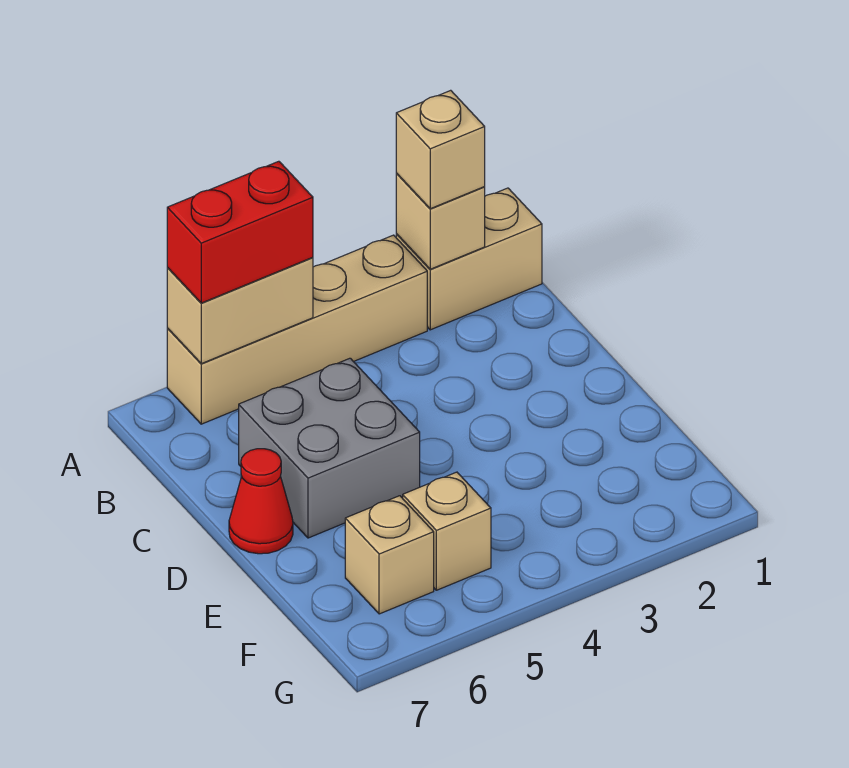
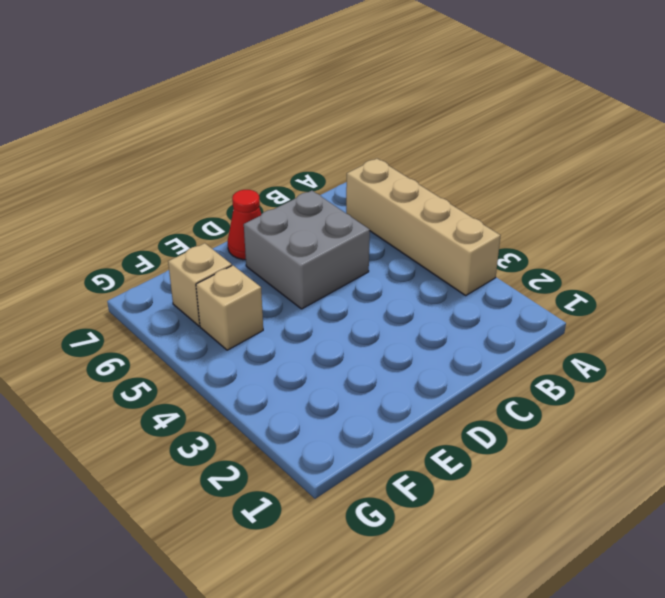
none -> tan brick A1:A2 level 1
none -> tan brick A2 level 2

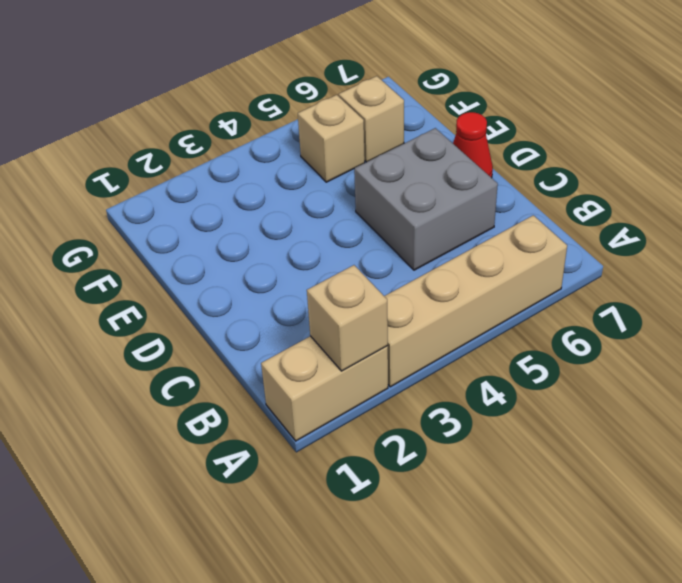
none -> tan brick A5:A6 level 2
none -> tan brick A2 level 3

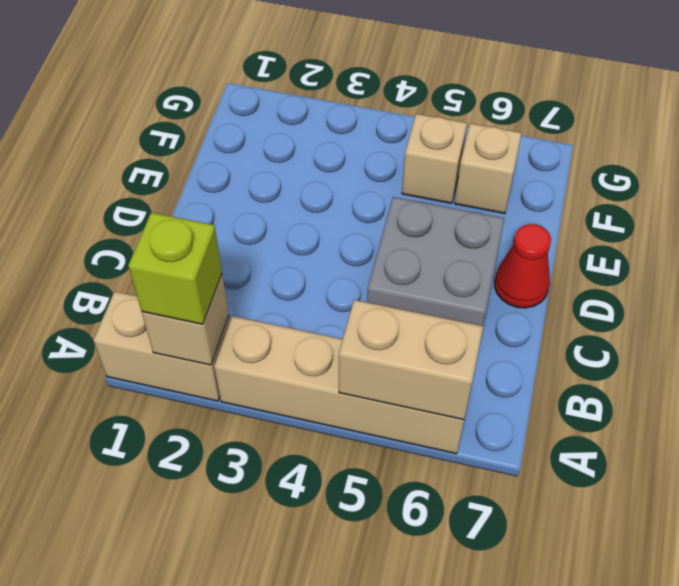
lime brick A2 level 3 -> tan brick A2 level 3
none -> red brick A5:A6 level 3

